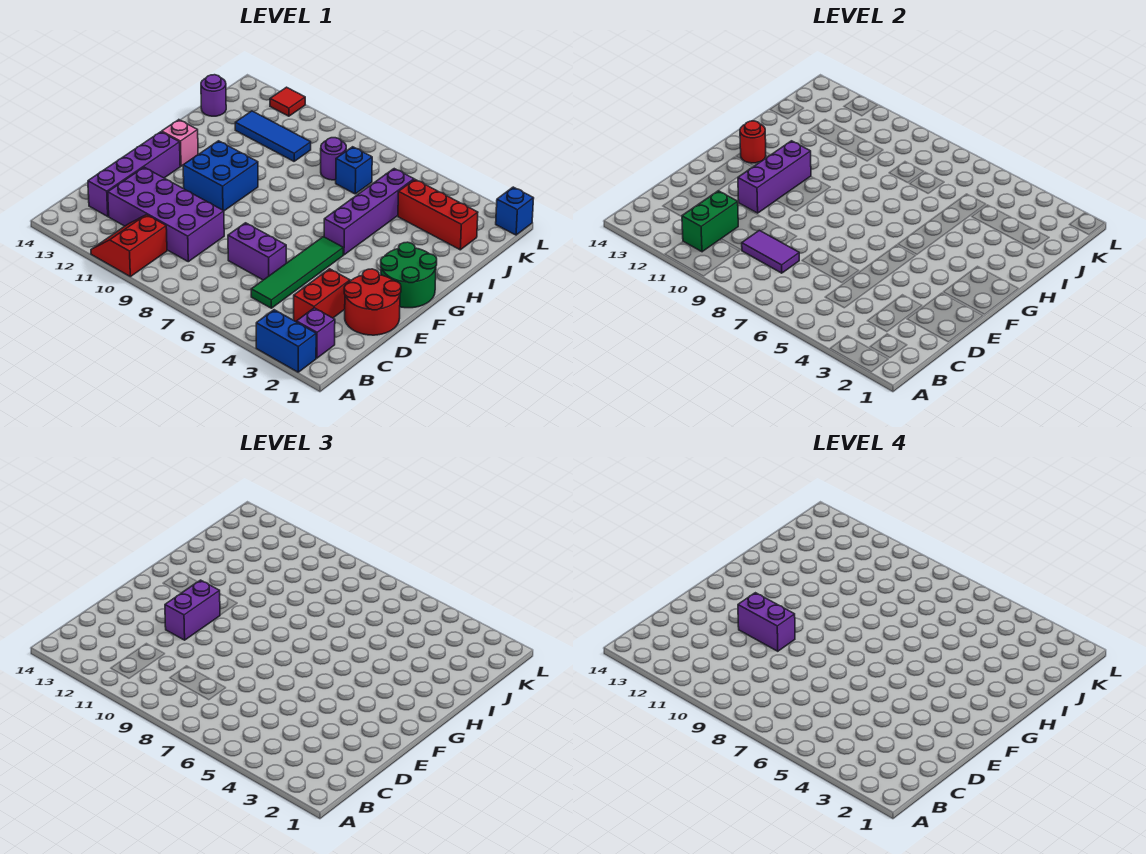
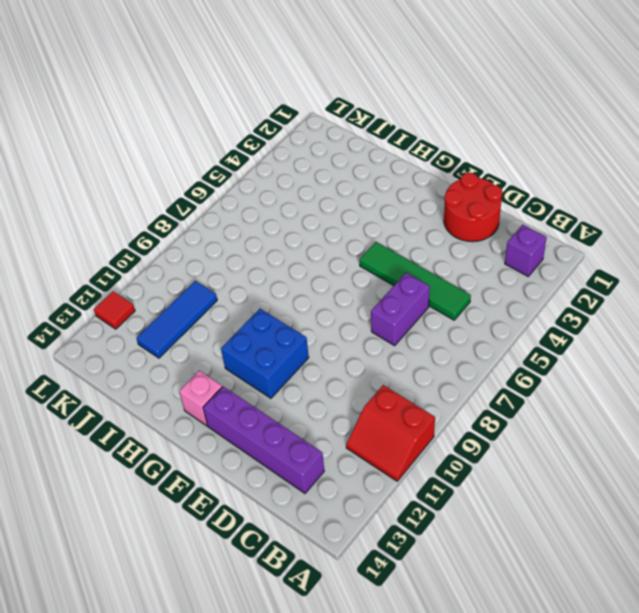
none -> blue brick A2:A3 level 1
none -> red brick C3:D3 level 1
none -> purple brick C9:D12 level 1

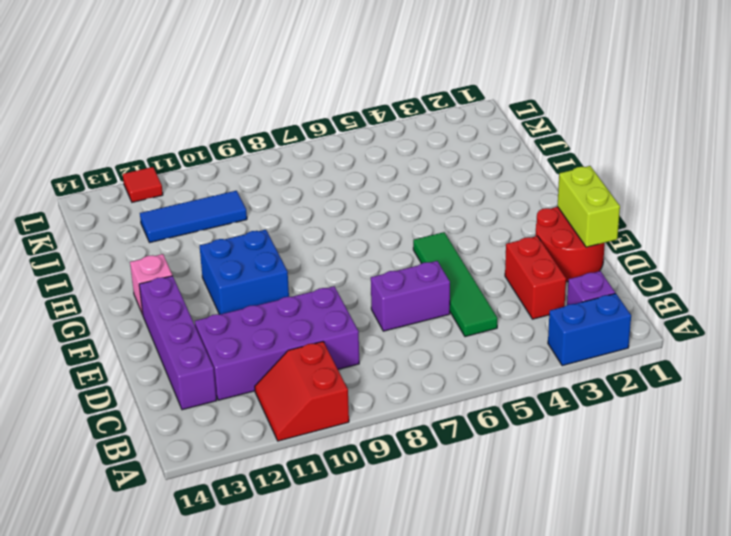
lime brick D1:E1 level 2 -> none
none -> green round brick F1:G2 level 1
none -> purple brick G5:J5 level 1
none -> red brick J2:J4 level 1

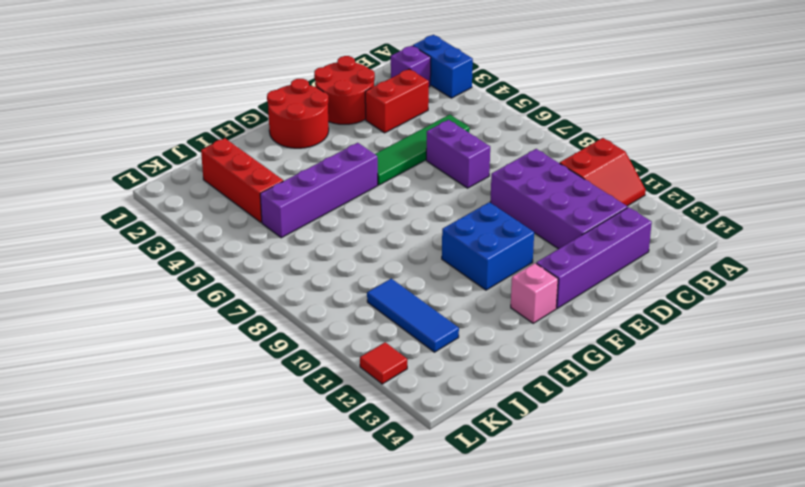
red round brick F1:G2 level 1 -> green round brick F1:G2 level 1
none -> blue brick J7 level 1
none -> purple round brick J8 level 1
none -> purple round brick J14 level 1

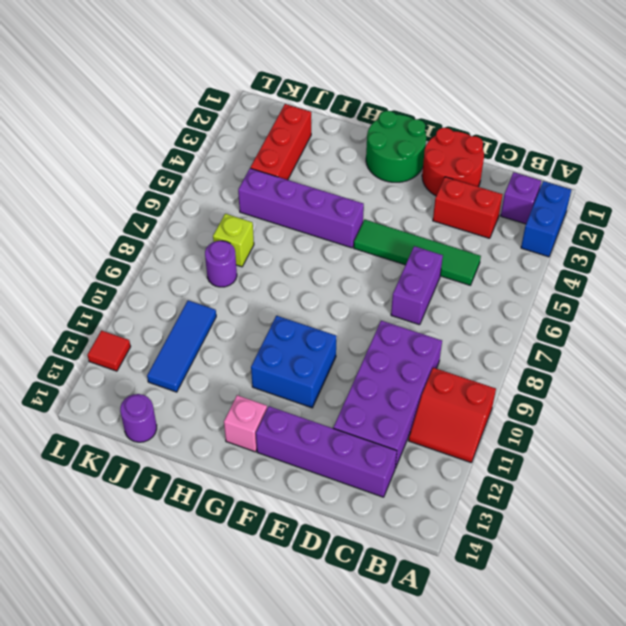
lime brick J7 level 1 -> blue brick J7 level 1
none -> blue brick L1 level 1
none -> green brick B11:C11 level 2
none -> purple tile C8:C9 level 2

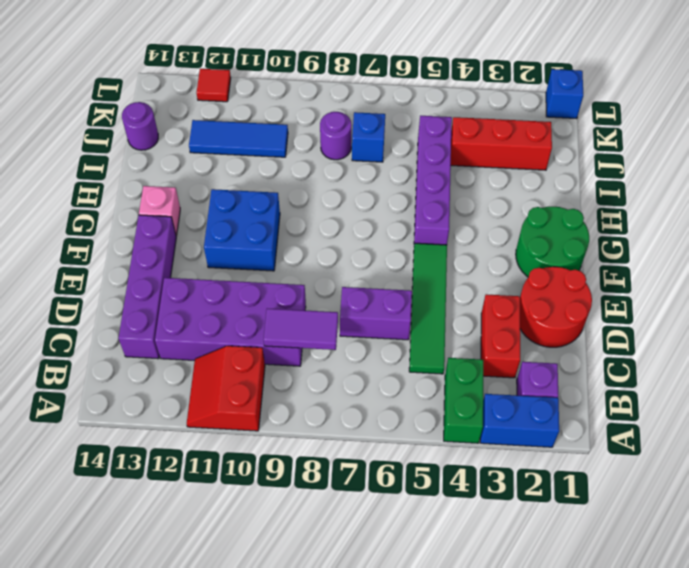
green brick A4:B4 level 1 -> green brick B11:C11 level 2
none -> purple brick E11:G11 level 2
none -> red round brick G13 level 2
none -> purple brick E11:F11 level 3

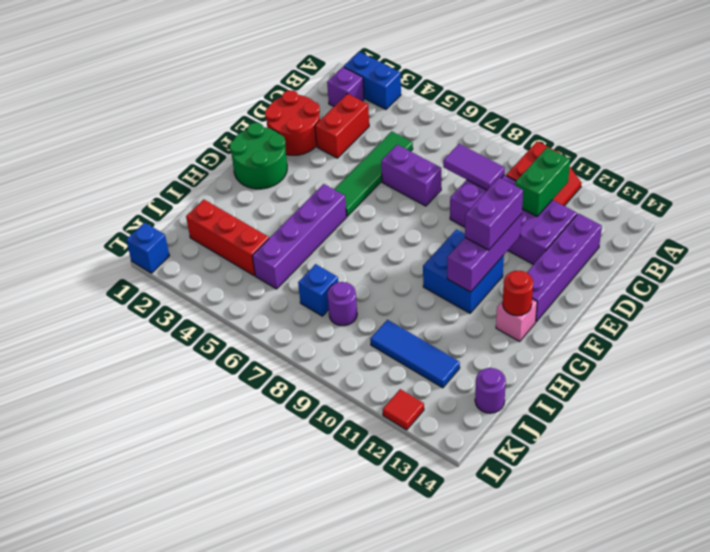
none -> purple brick E10:E11 level 4

